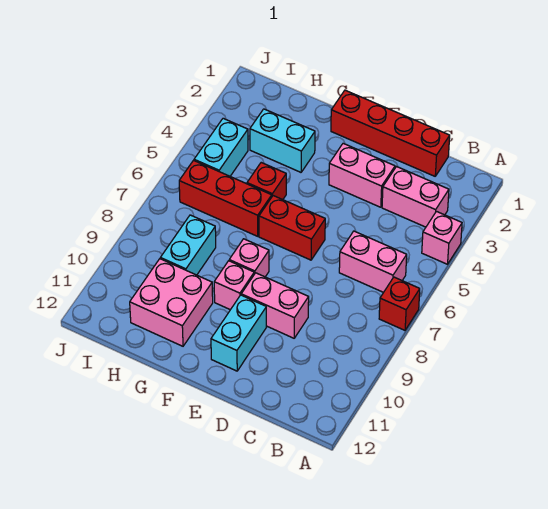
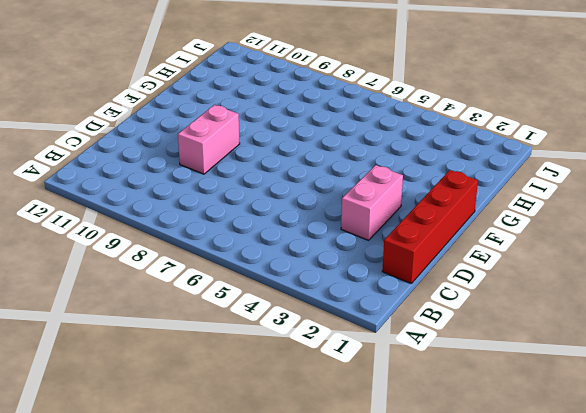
none -> pink brick A4 level 1
none -> red brick A7 level 1
none -> pink brick B3:C3 level 1

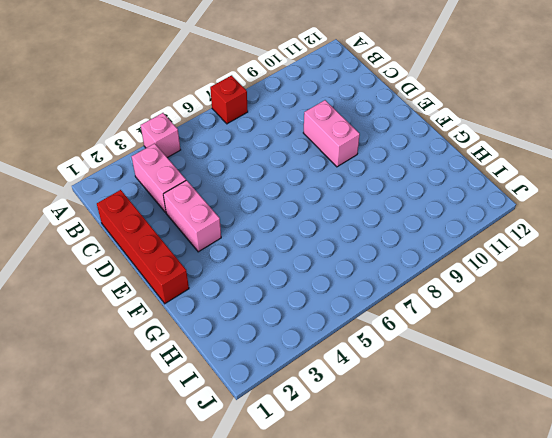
none -> pink brick B6:C6 level 1
none -> red brick E6:F6 level 1
none -> cyan brick E10:E11 level 1

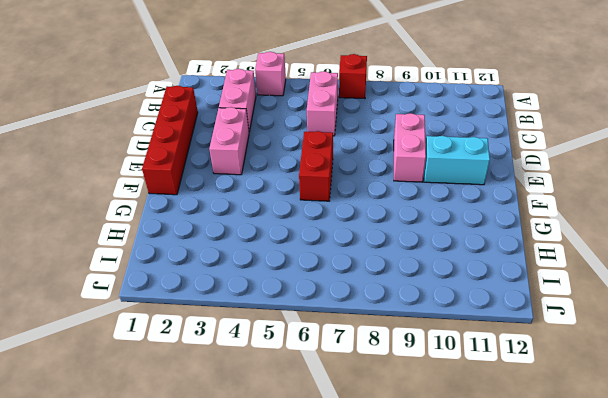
none -> pink brick F8 level 1
none -> pink brick F9 level 1
none -> cyan brick G3:H3 level 1

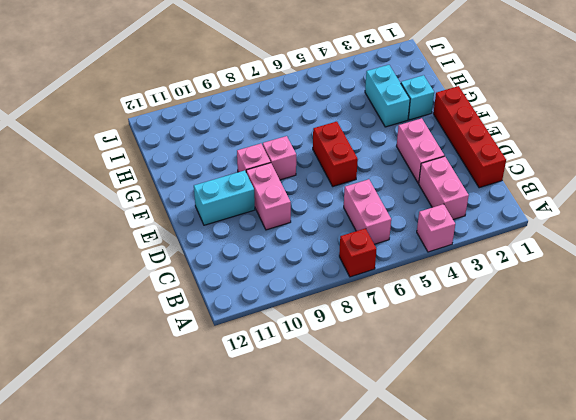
cyan brick G2 level 1 -> none
none -> red brick G5 level 1
none -> red brick G6:I6 level 1
none -> pink brick G10:H11 level 1

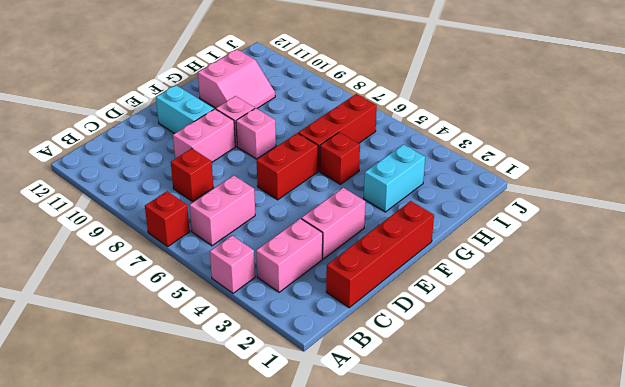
red brick C8 level 1 -> none
pink slope G10:H11 level 1 top 11 -> pink brick G10:H11 level 1
none -> cyan brick H8:H9 level 1
none -> cyan brick I4:I5 level 1

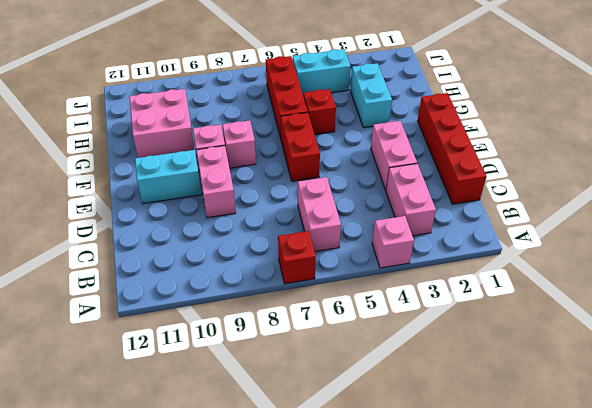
none -> cyan brick H8:H9 level 1

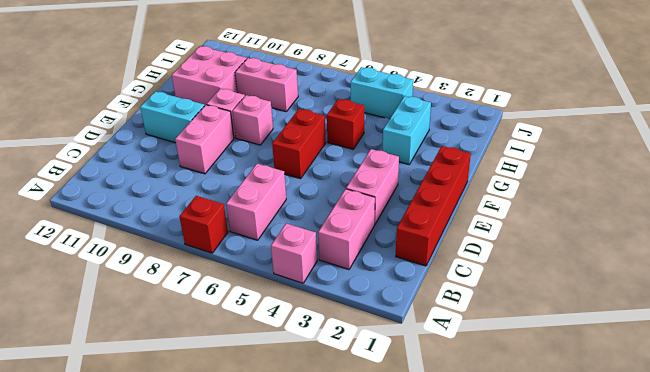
pink brick H8:H9 level 1 -> cyan brick H8:H9 level 1
none -> red brick G6:I6 level 1

